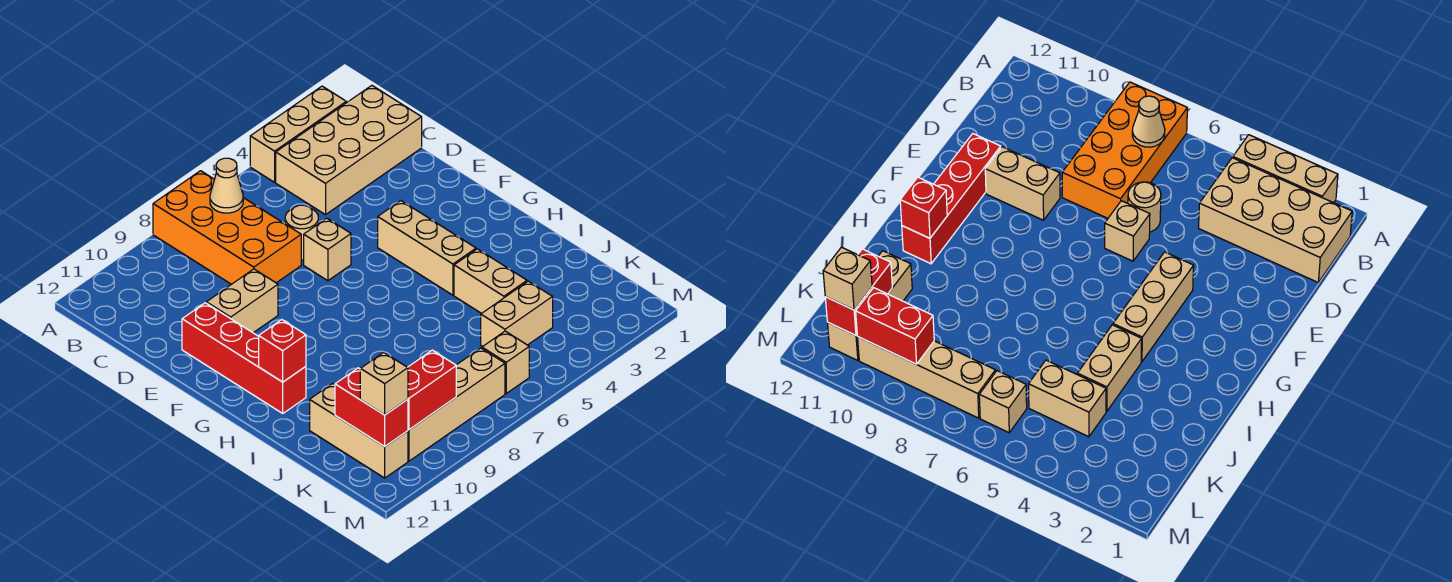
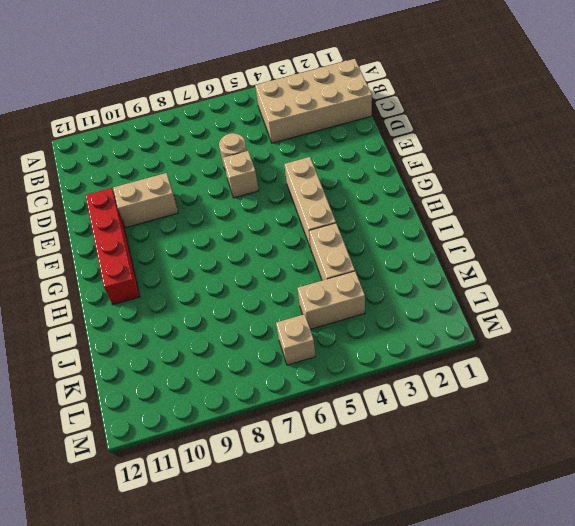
none -> tan brick A2:A4 level 1
none -> orange brick A7:D8 level 1
none -> tan brick J11:L11 level 1

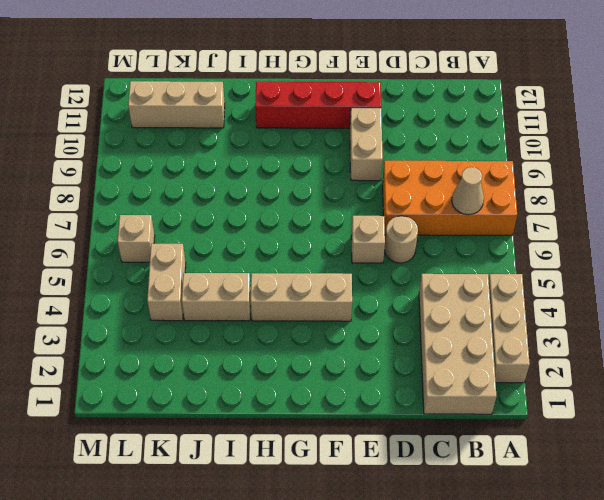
none -> tan brick L7:L10 level 1
none -> red brick H11 level 2
none -> red brick K11:L11 level 2

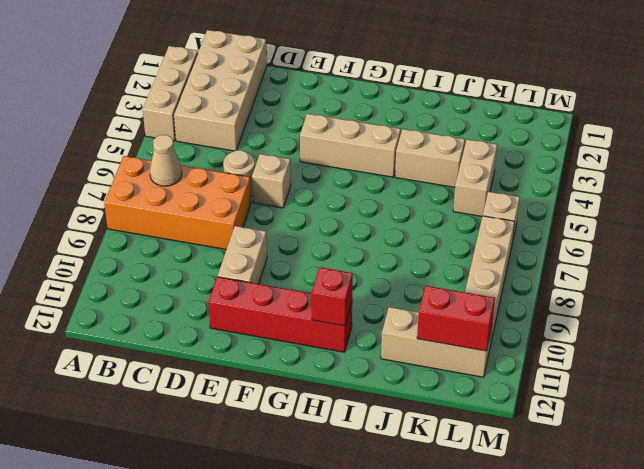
none -> red brick L9:L10 level 2
none -> tan brick L11 level 3

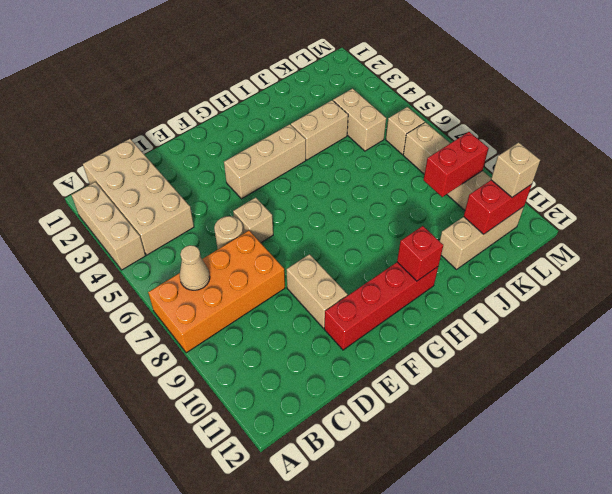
red brick K9:L9 level 2 -> red brick L9:L10 level 2

